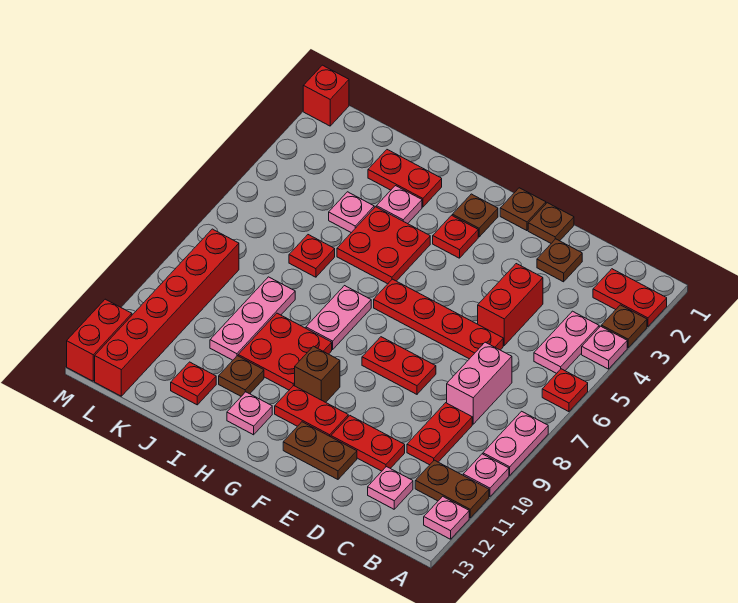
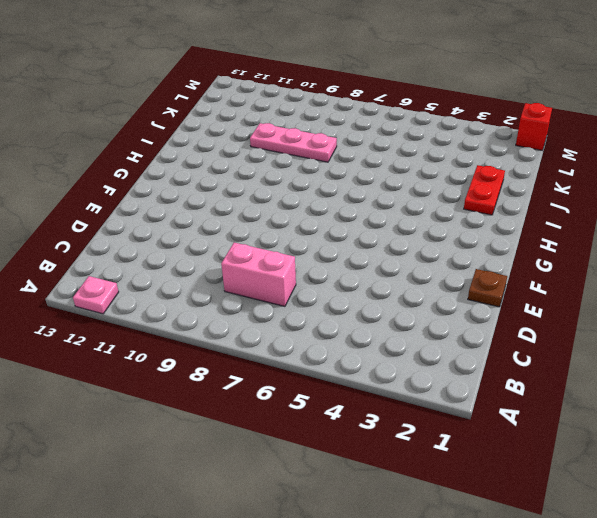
none -> red plate A2:B2 level 1
none -> brown plate A3 level 1
none -> pink plate A4 level 1
none -> red plate A6 level 1

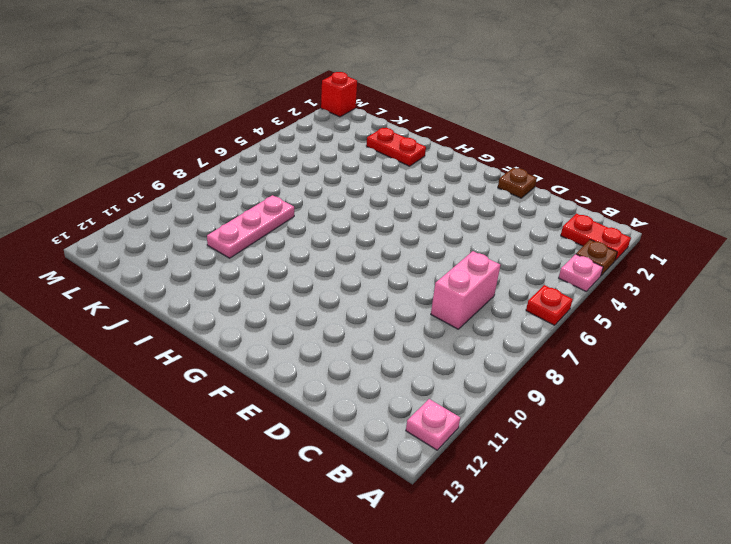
none -> pink plate A8:A9 level 1
none -> pink plate A10 level 1
none -> brown plate A11:B11 level 1
none -> pink plate B4:B5 level 1

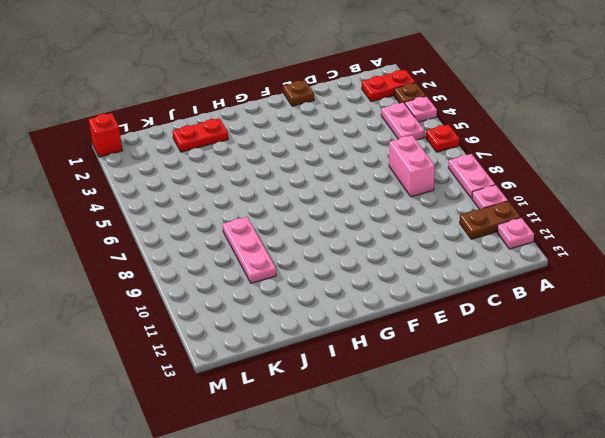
none -> red plate C9:C10 level 1
none -> pink plate C12 level 1
none -> brown plate D2 level 1
none -> red brick D4:D5 level 1

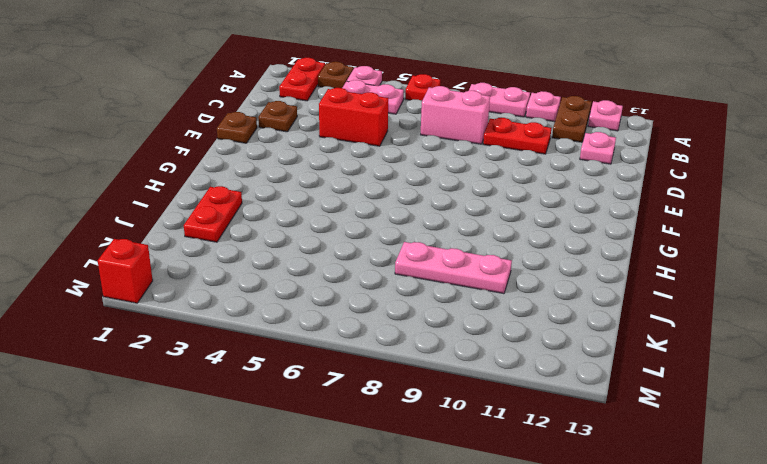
none -> red plate D6:G6 level 1
none -> red plate D11:E11 level 1
none -> red plate E8:F8 level 1
none -> brown plate E12:F12 level 1

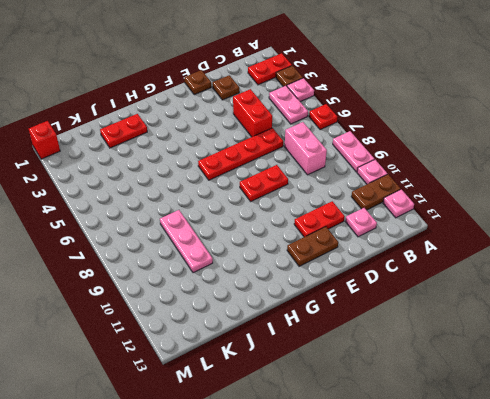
none -> red plate C9:C10 level 1
none -> brown plate F1 level 1
none -> red plate F11:G11 level 1
none -> brown plate G2 level 1

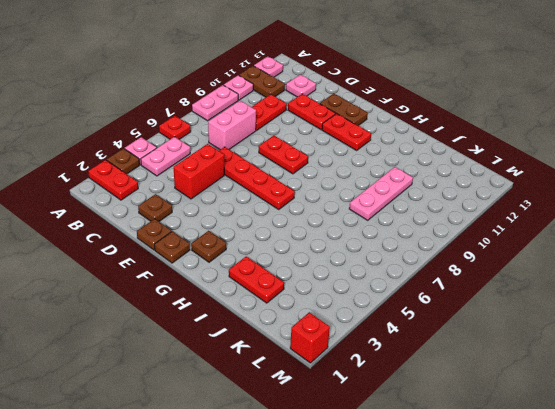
none -> red plate G3 level 1
none -> brown brick G10 level 1
none -> red plate H4:I5 level 1
none -> pink plate H7:H8 level 1

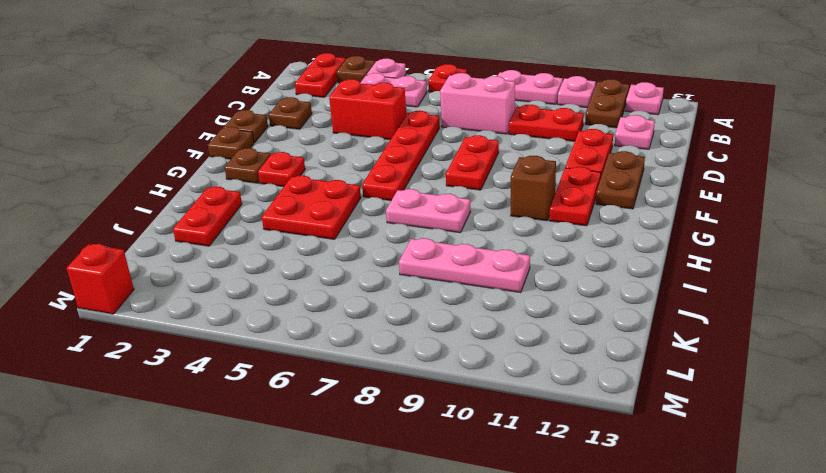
none -> red plate H9:I10 level 1
none -> pink plate H12 level 1
none -> pink plate I3 level 1
none -> brown plate I11 level 1

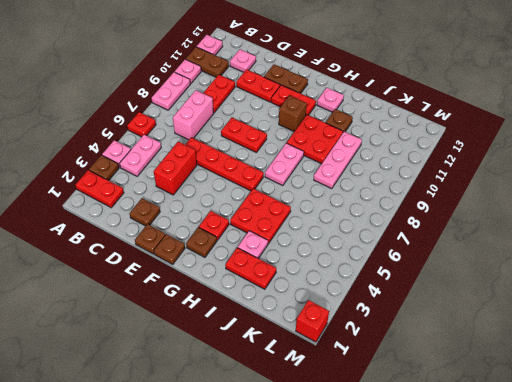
none -> pink plate J4 level 1
none -> red plate J6 level 1
none -> red plate J12 level 1
none -> red brick L8:L13 level 1

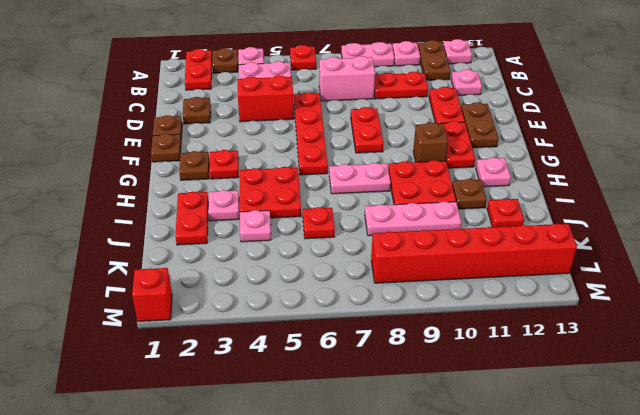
none -> red brick M12:M13 level 1

